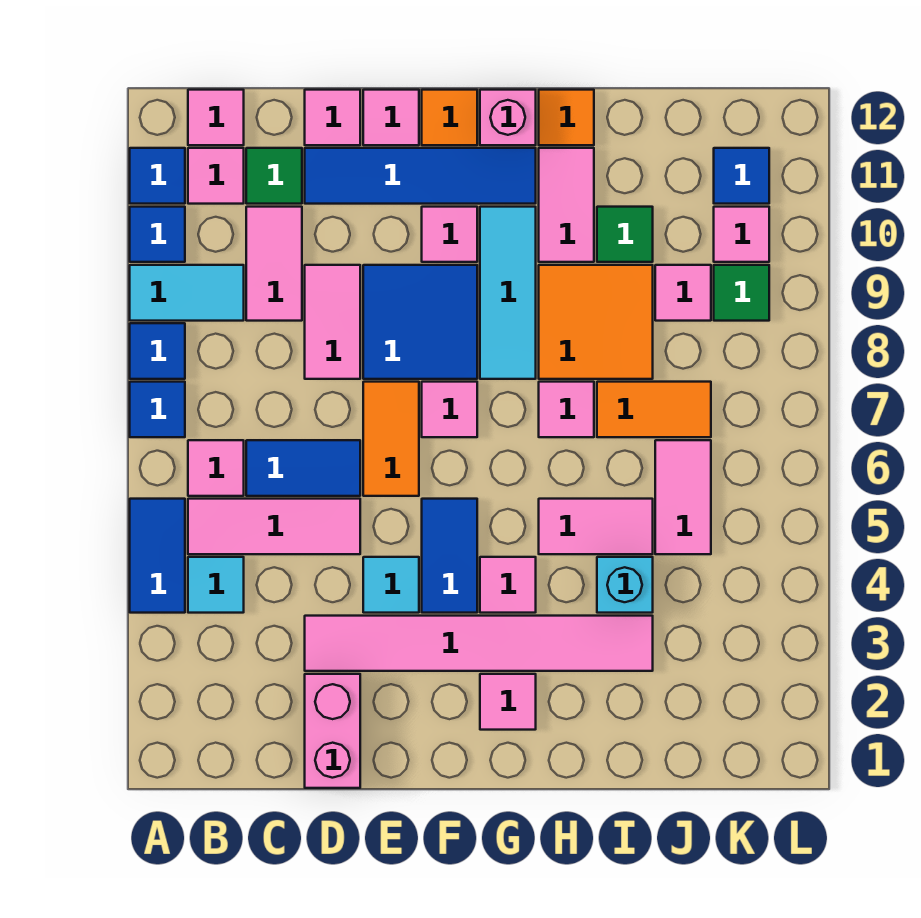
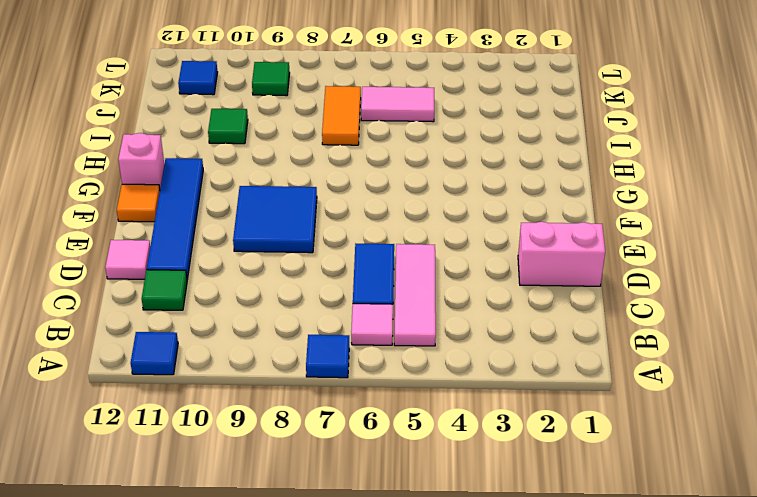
none -> blue tile A4:A5 level 1
none -> blue tile A8 level 1
none -> cyan tile A9:B9 level 1
none -> blue tile A10 level 1

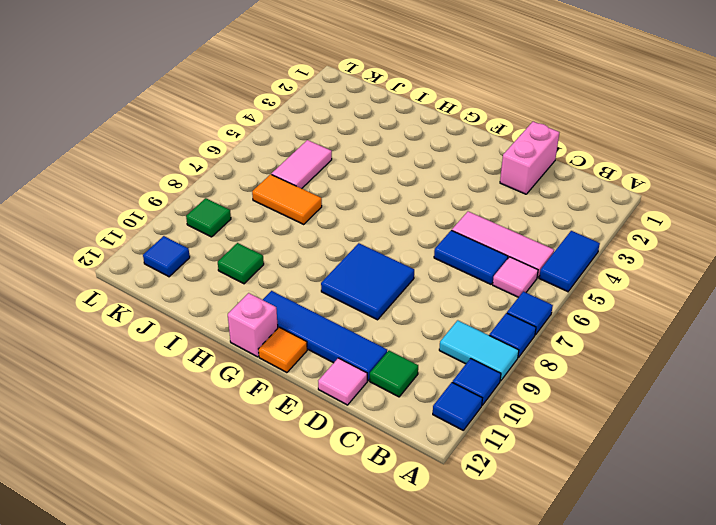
none -> cyan tile B4 level 1
none -> pink tile B11 level 1
none -> pink tile B12 level 1
none -> pink tile C9:C10 level 1

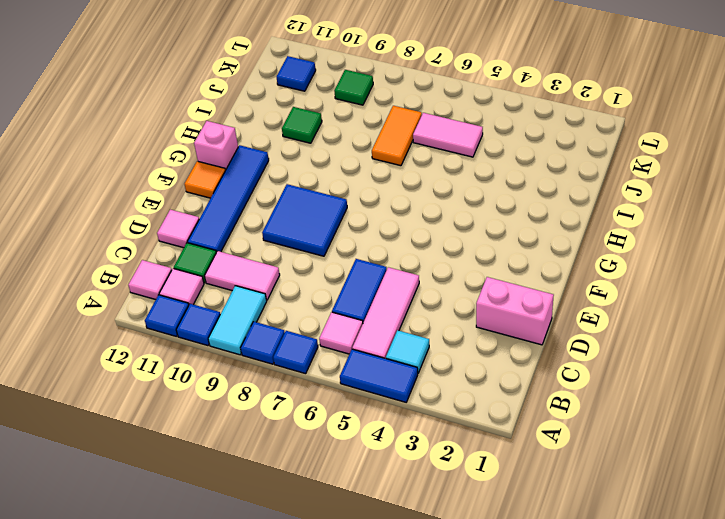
none -> pink tile D3:I3 level 1
none -> pink tile D8:D9 level 1
none -> cyan tile E4 level 1
none -> orange tile E6:E7 level 1

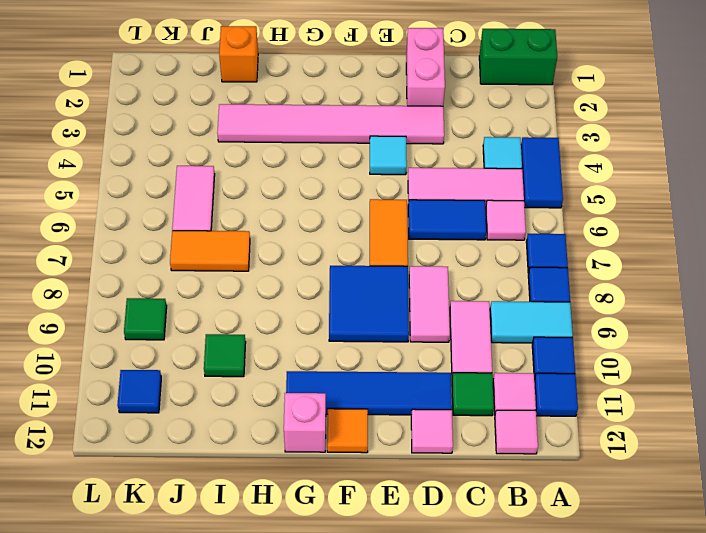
green brick A1:B1 level 1 -> none
orange brick I1 level 1 -> none
none -> pink tile E12 level 1
none -> blue tile F4:F5 level 1
none -> pink tile F7 level 1
none -> pink tile F10 level 1

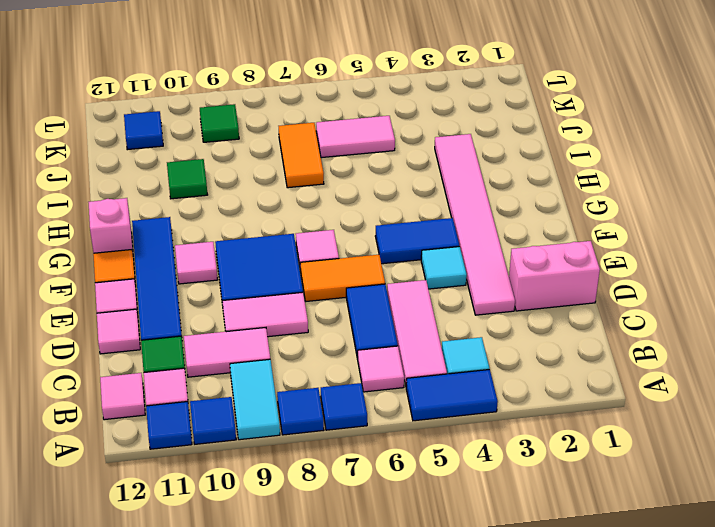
none -> pink tile G2 level 1
none -> pink tile G4 level 1
none -> cyan tile G8:G10 level 1
none -> pink tile H5:I5 level 1

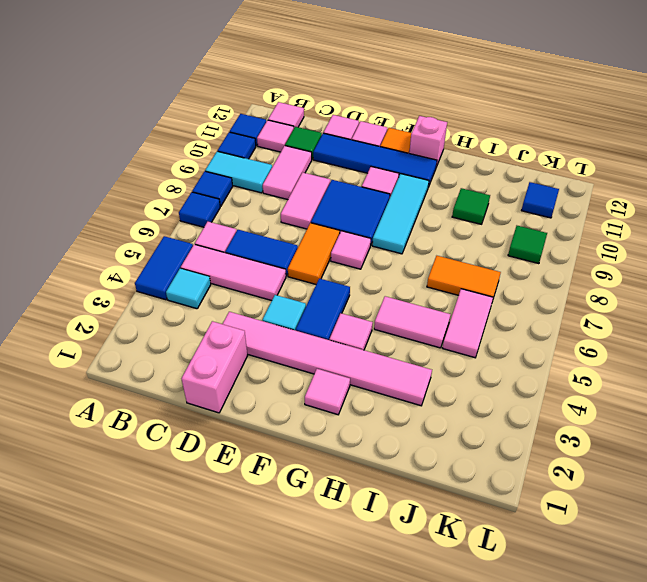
none -> pink tile H7 level 1
none -> orange tile H8:I9 level 1
none -> pink tile H10:H11 level 1
none -> orange tile H12 level 1

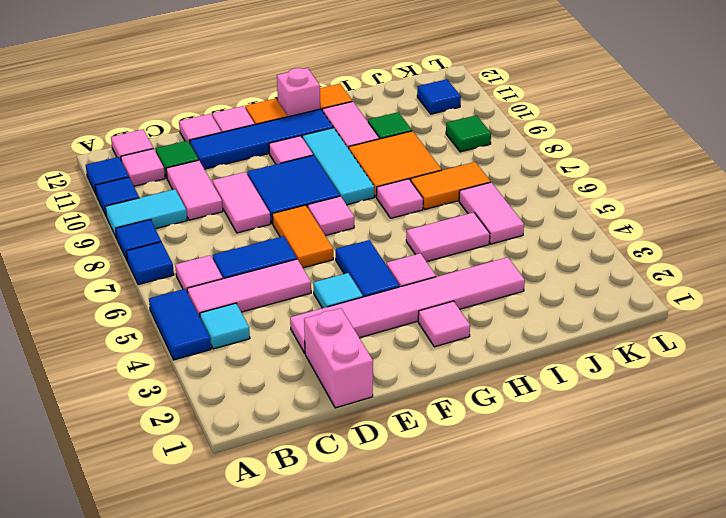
none -> cyan brick I4 level 1
none -> pink tile J9 level 1
none -> pink tile K10 level 1

